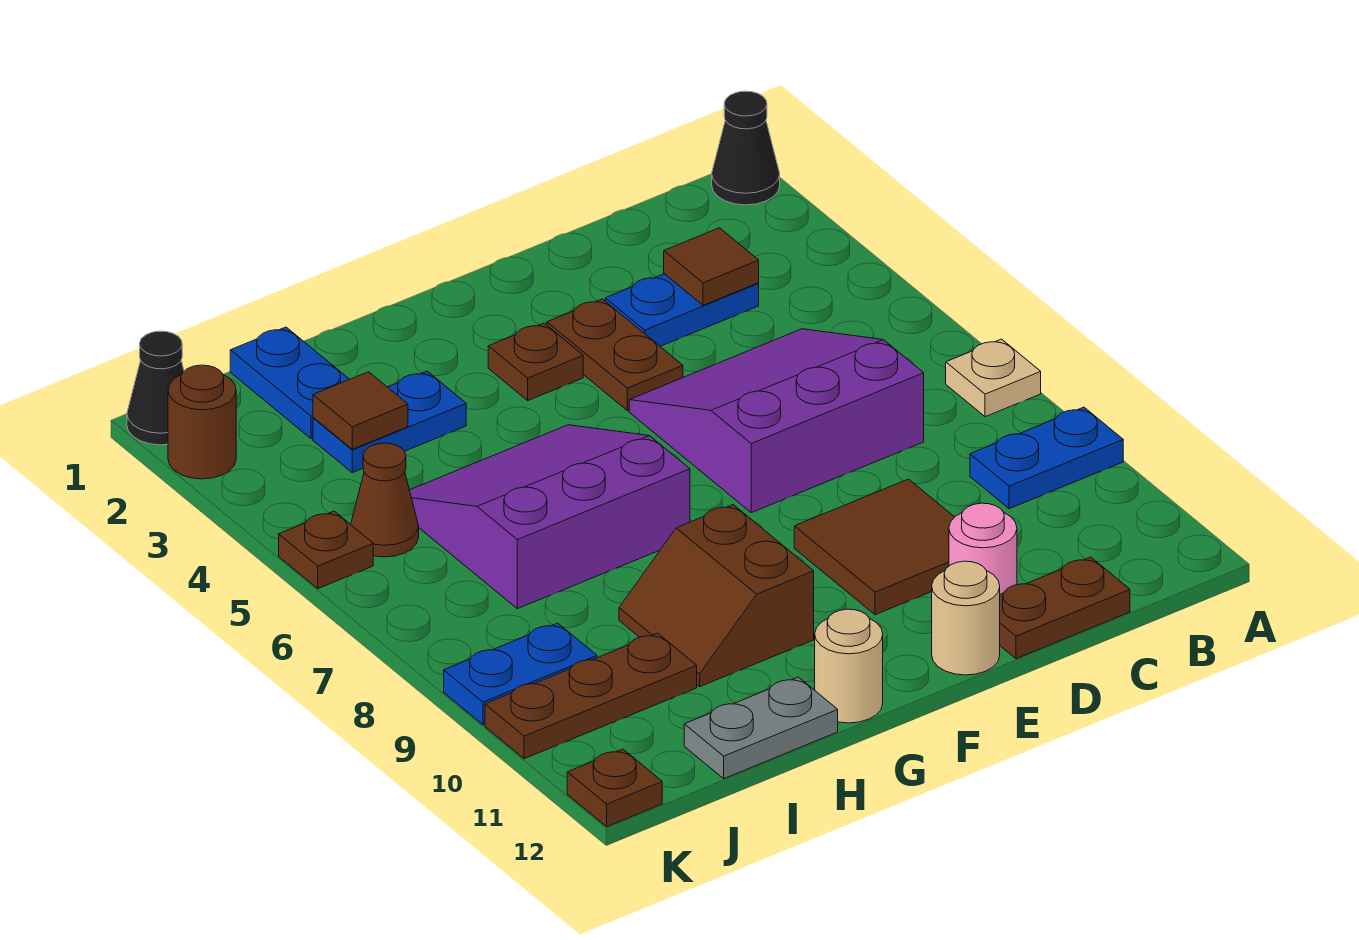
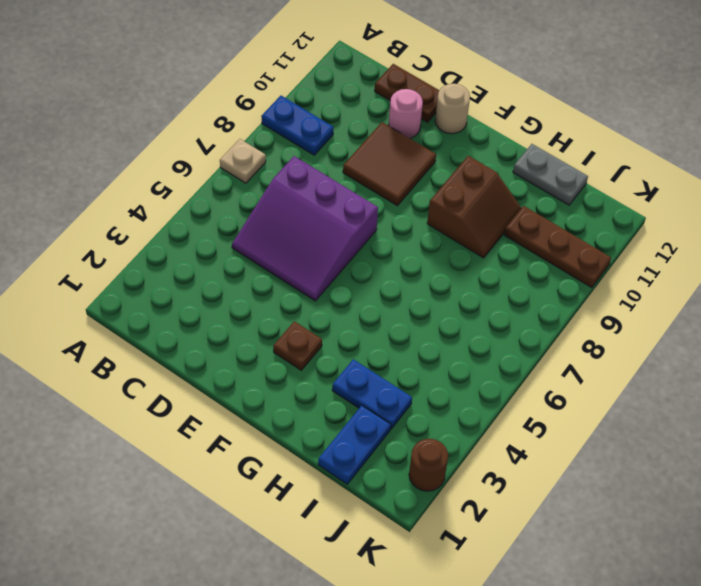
none -> black cone A1 level 1
none -> blue plate C3:D3 level 1
none -> brown plate E3:E4 level 1

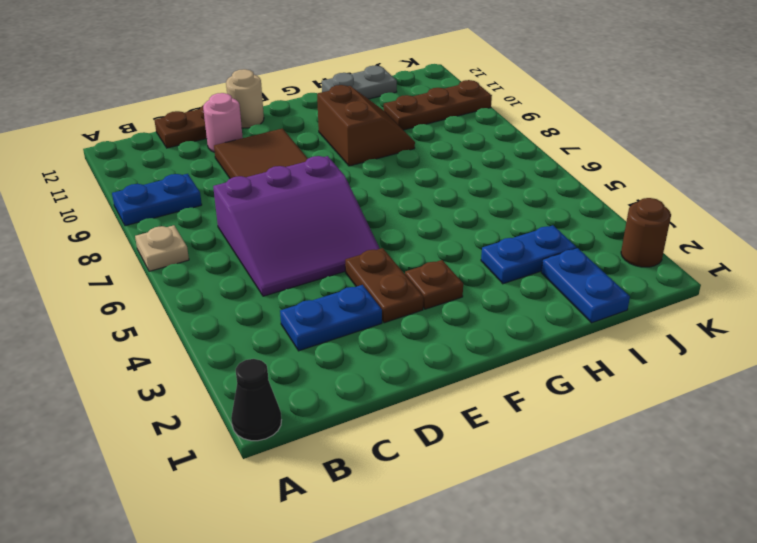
none -> purple slope G5:I7 level 1 top 7
none -> tan round brick G12 level 1
none -> brown cone J5 level 1

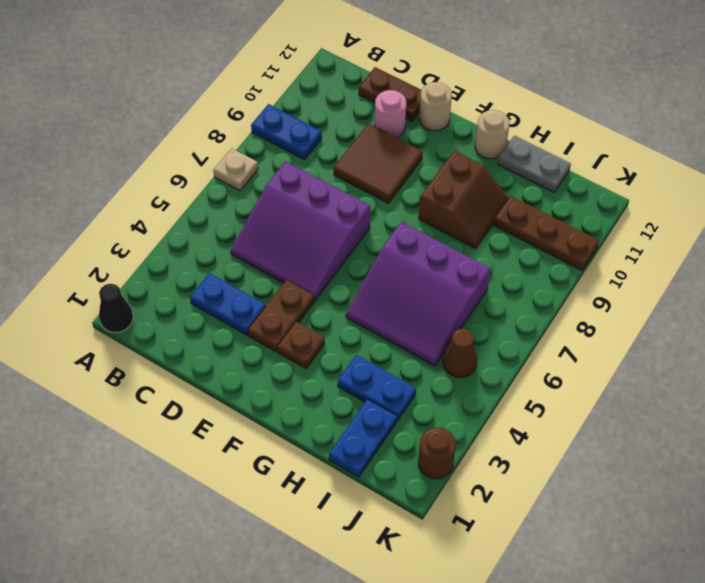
none -> blue plate J9:K9 level 1
none -> black cone K1 level 1
none -> brown plate K5 level 1

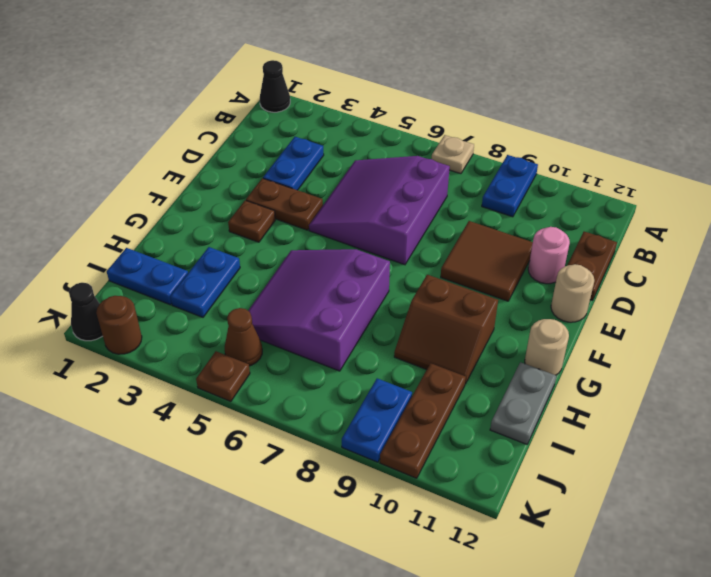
none -> brown plate K12 level 1
none -> brown tile C3 level 2
none -> brown tile I3 level 2

